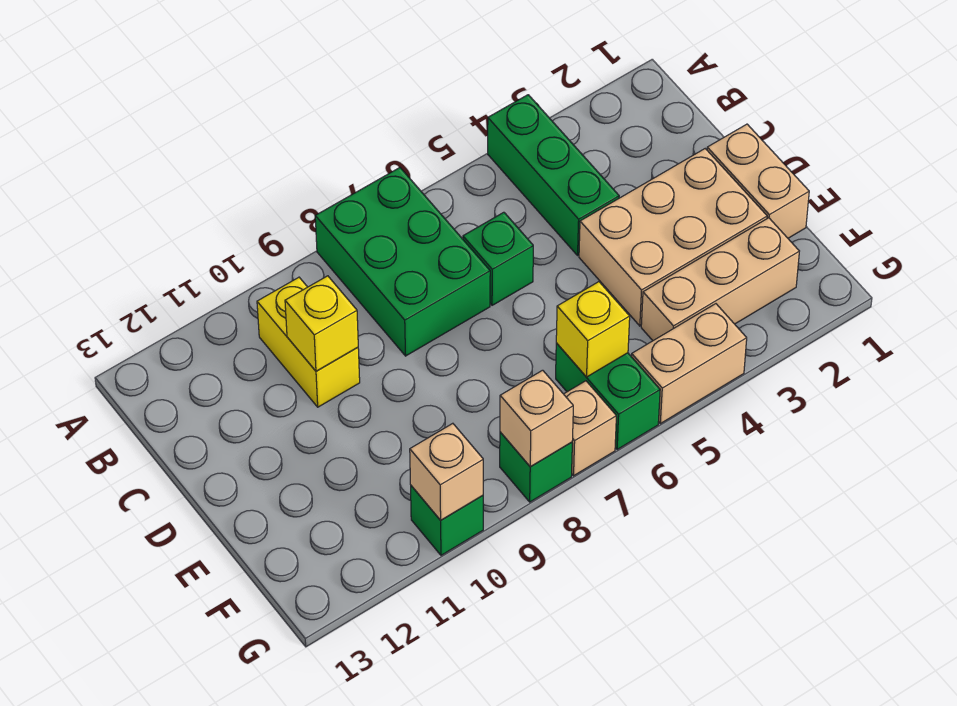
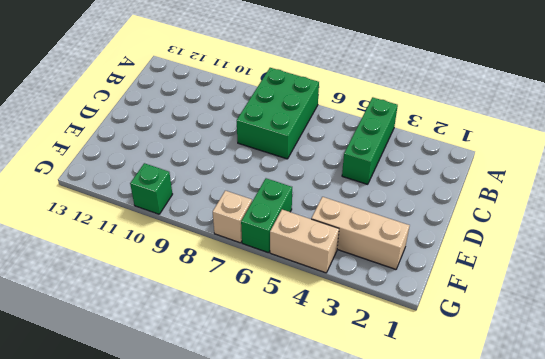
none -> yellow brick B10:C10 level 1
none -> green brick C6 level 1
none -> tan brick D1:E1 level 1

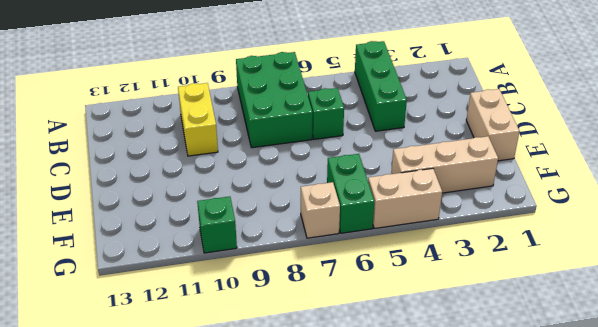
none -> tan brick D2:E4 level 1
none -> green brick G8 level 1
none -> yellow brick C10 level 2

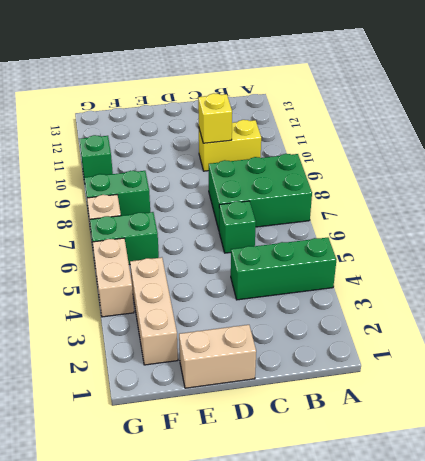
green brick F8:G8 level 1 -> green brick G8 level 1
none -> tan brick D2:E4 level 1
none -> yellow brick F6 level 2
none -> tan brick G8 level 2

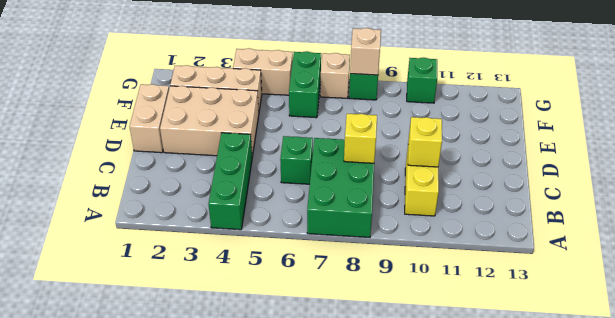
yellow brick C8 level 2 -> yellow brick F6 level 2
none -> tan brick G10 level 2

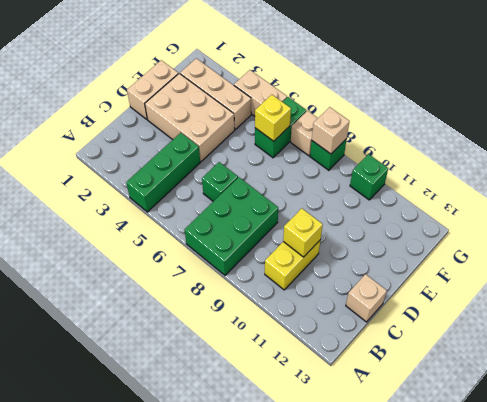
tan brick C13 level 1 -> tan brick G10 level 2

